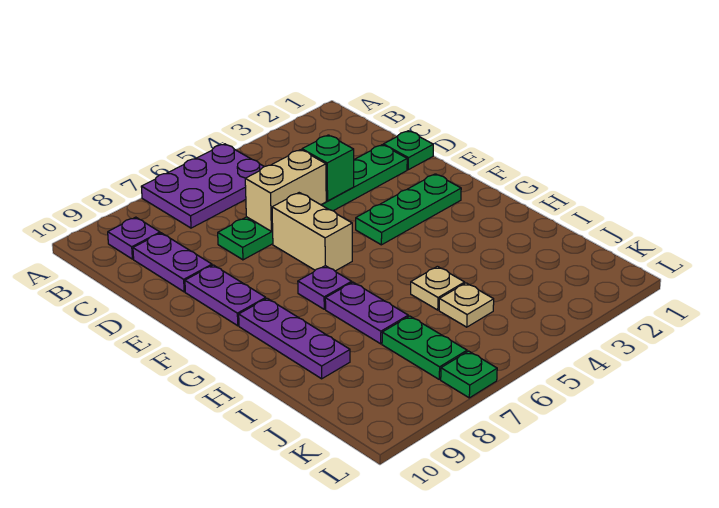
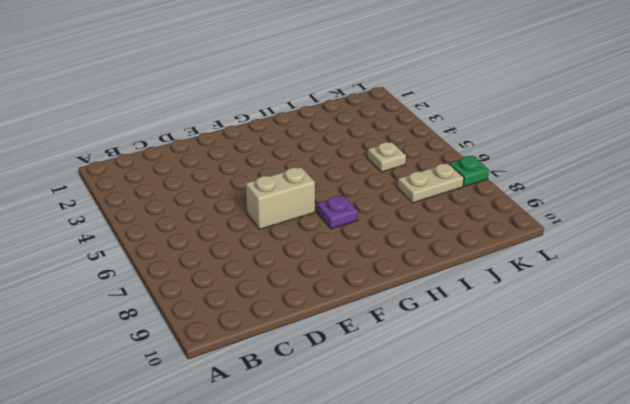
tan plate J7:K7 level 1 -> green plate J7:K7 level 1
none -> purple plate A5:B7 level 1
none -> purple plate B9 level 1
none -> purple plate C9:D9 level 1

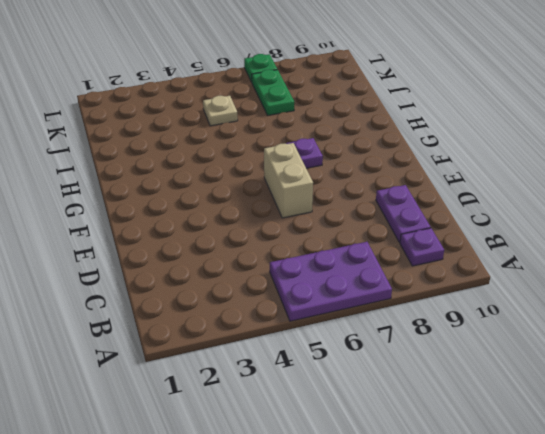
none -> green plate D1 level 1
none -> green plate D2:D7 level 1
none -> purple plate E9:F9 level 1

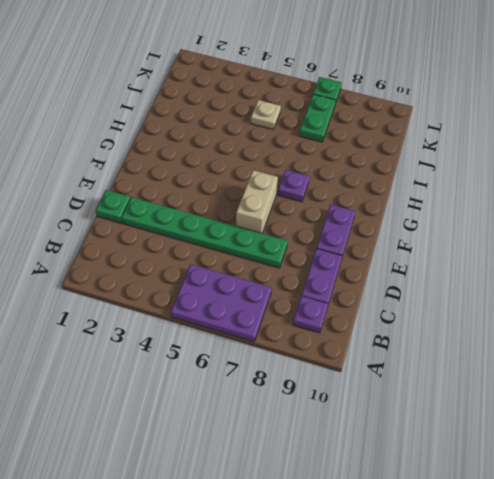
none -> green plate F2:F4 level 1
none -> purple plate G9:I9 level 1
none -> purple plate H7:I7 level 1

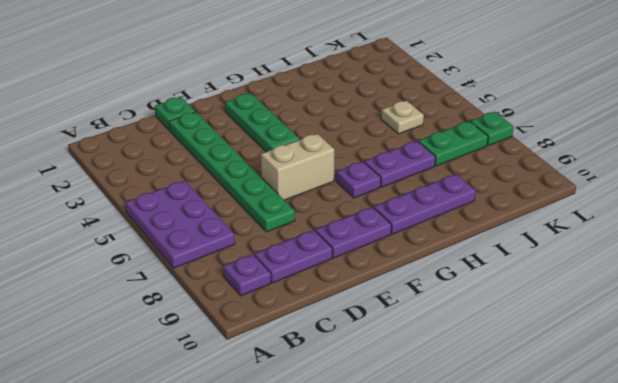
none -> tan plate I5 level 1
none -> green brick D4 level 2
none -> tan brick D5:D6 level 2

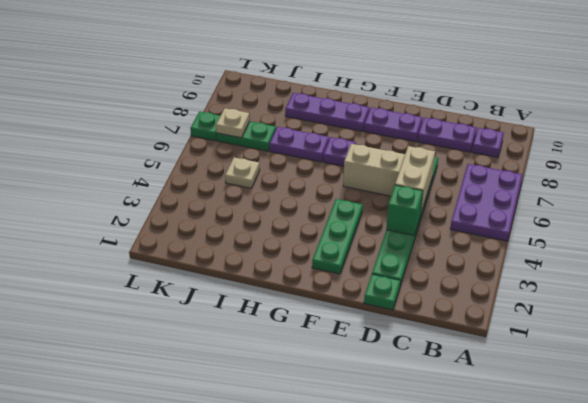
tan plate K7 level 2 -> tan plate I5 level 1

